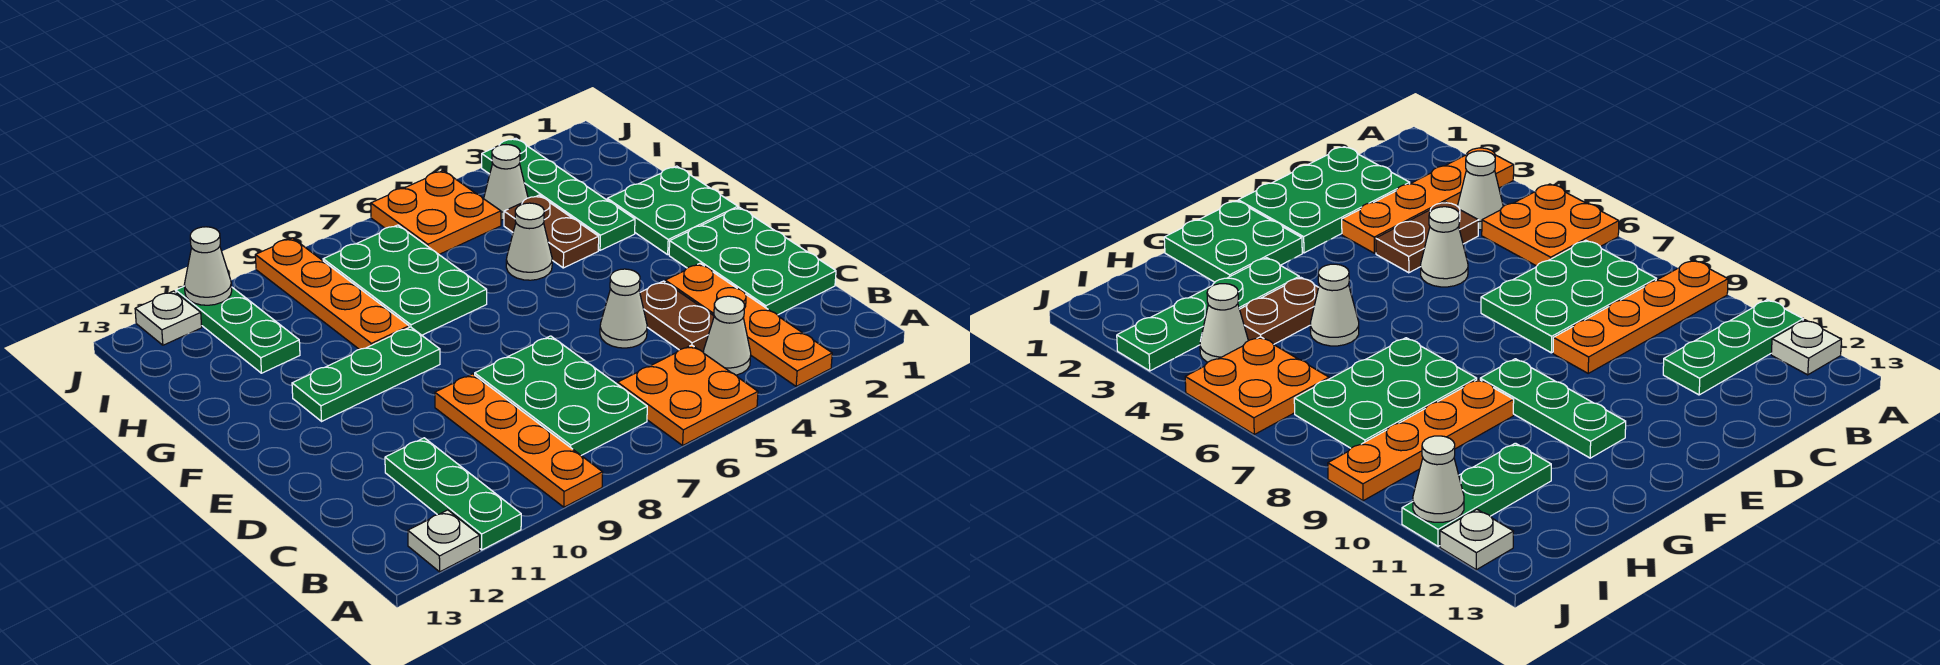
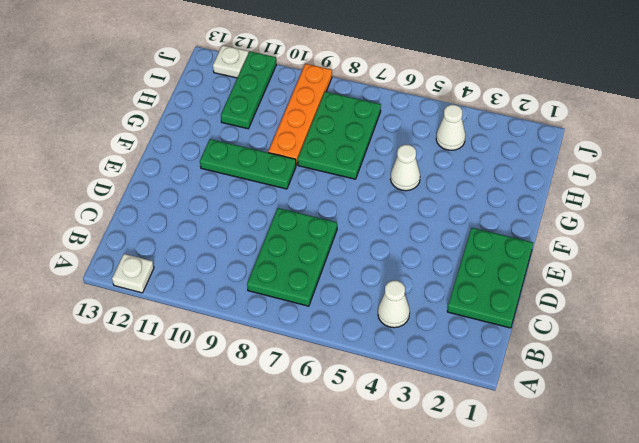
none -> orange plate A3:D3 level 1
none -> orange plate A5:B6 level 1
none -> orange plate A9:D9 level 1

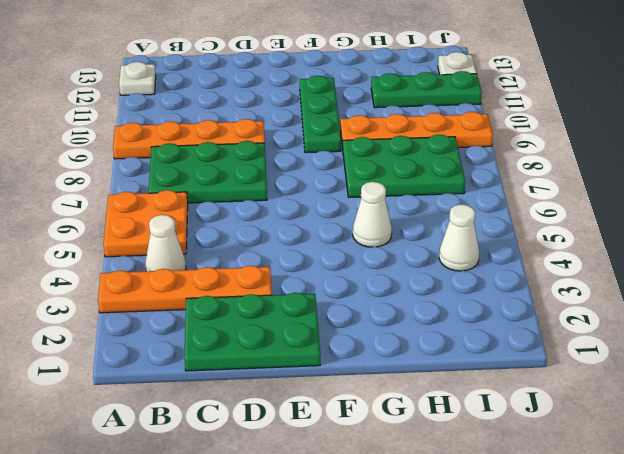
none -> green plate A11:C11 level 1
none -> brown plate C4:D4 level 1
none -> white cone D5 level 1

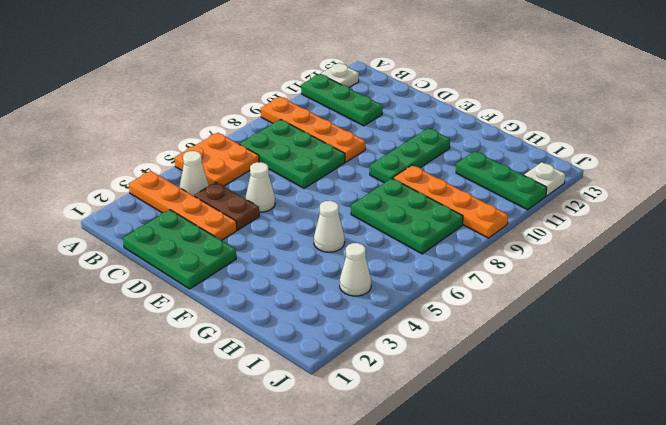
none -> green plate F1:G2 level 1
none -> green plate G3:J3 level 1
none -> brown plate G4:H4 level 1

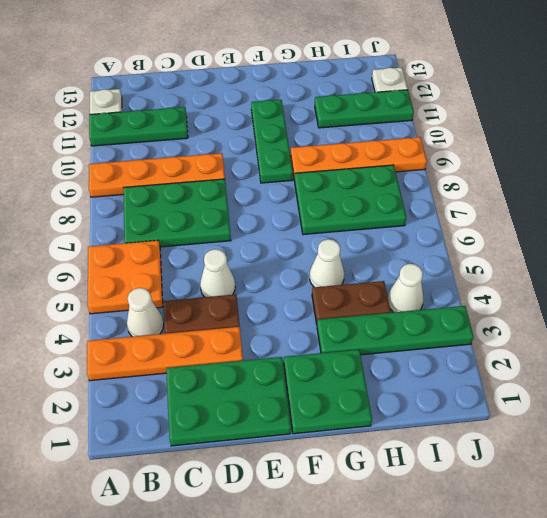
none -> orange plate I5:J6 level 1
none -> white cone J11 level 2

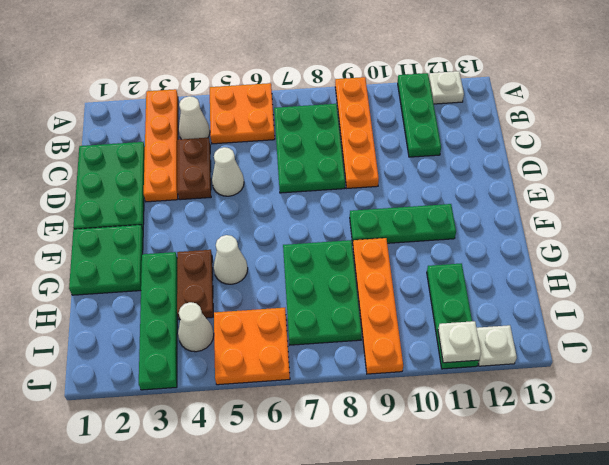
white plate J11 level 2 -> white cone J11 level 2

